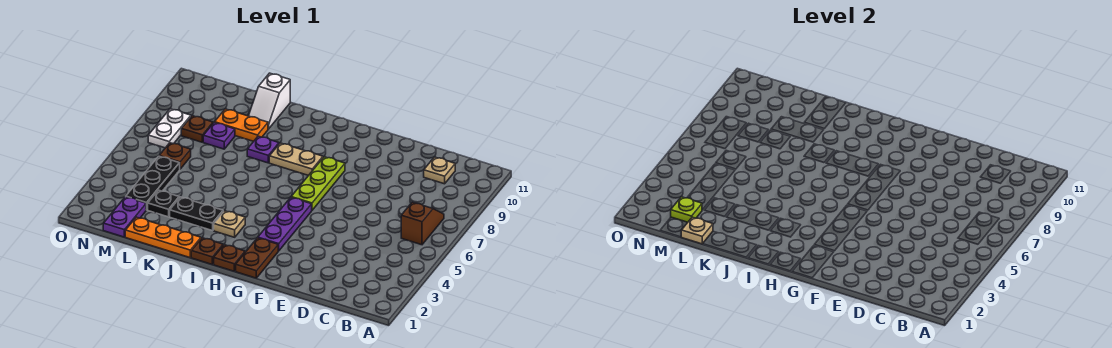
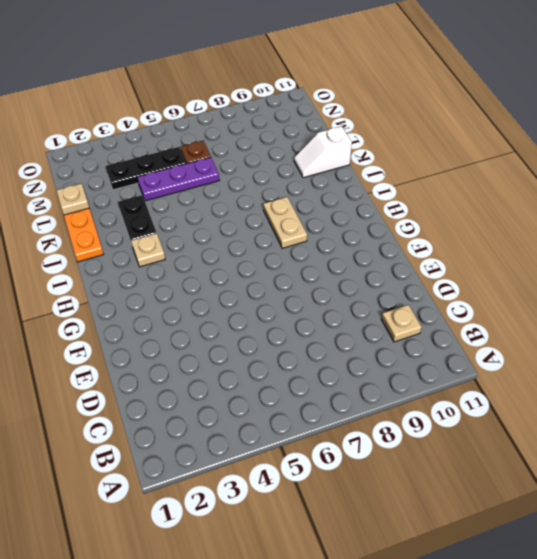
purple plate L4:L6 level 1 -> purple plate G3:G5 level 1
none -> brown slope B6:B7 level 1 top 6
none -> brown plate G1:G2 level 1
none -> lime plate G6:G8 level 1

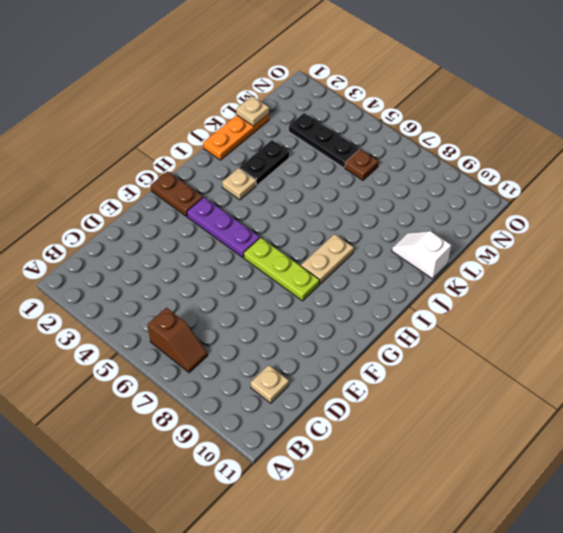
none -> brown plate H1 level 1
none -> brown plate I1 level 1
none -> purple plate J8 level 1

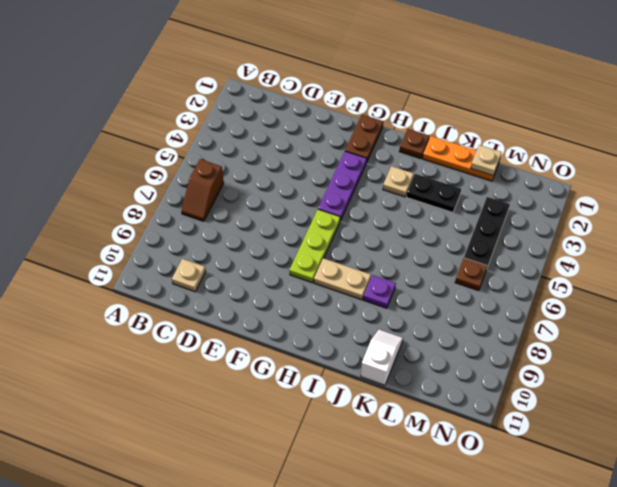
none -> brown plate H1 level 1
none -> orange plate K9:L9 level 1
none -> black plate L3 level 1

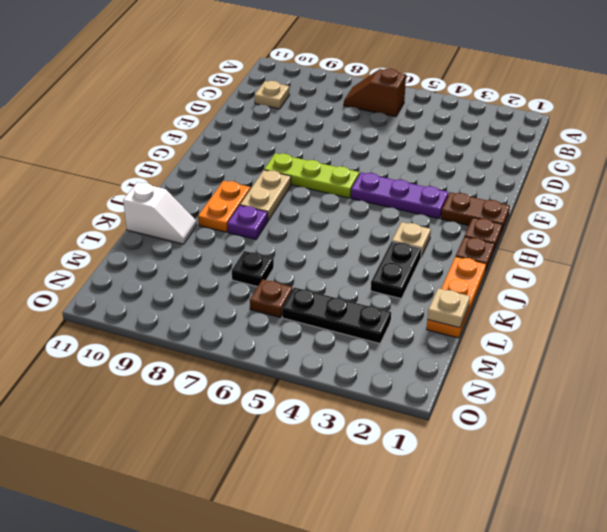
orange plate I9:J9 level 1 -> orange plate K9:L9 level 1
black plate L7 level 1 -> black plate L3 level 1
none -> purple plate L8 level 1
none -> purple plate M1:M2 level 1
none -> brown plate M8 level 1

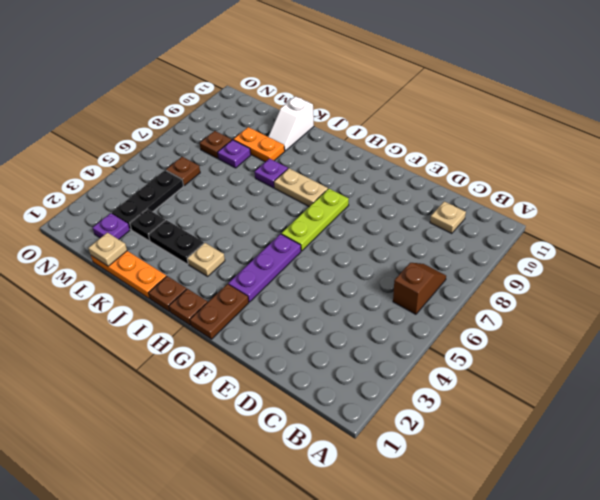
purple plate M2 level 1 -> purple plate M1:M2 level 1
none -> white plate N7:N8 level 1
none -> lime plate M2 level 2

